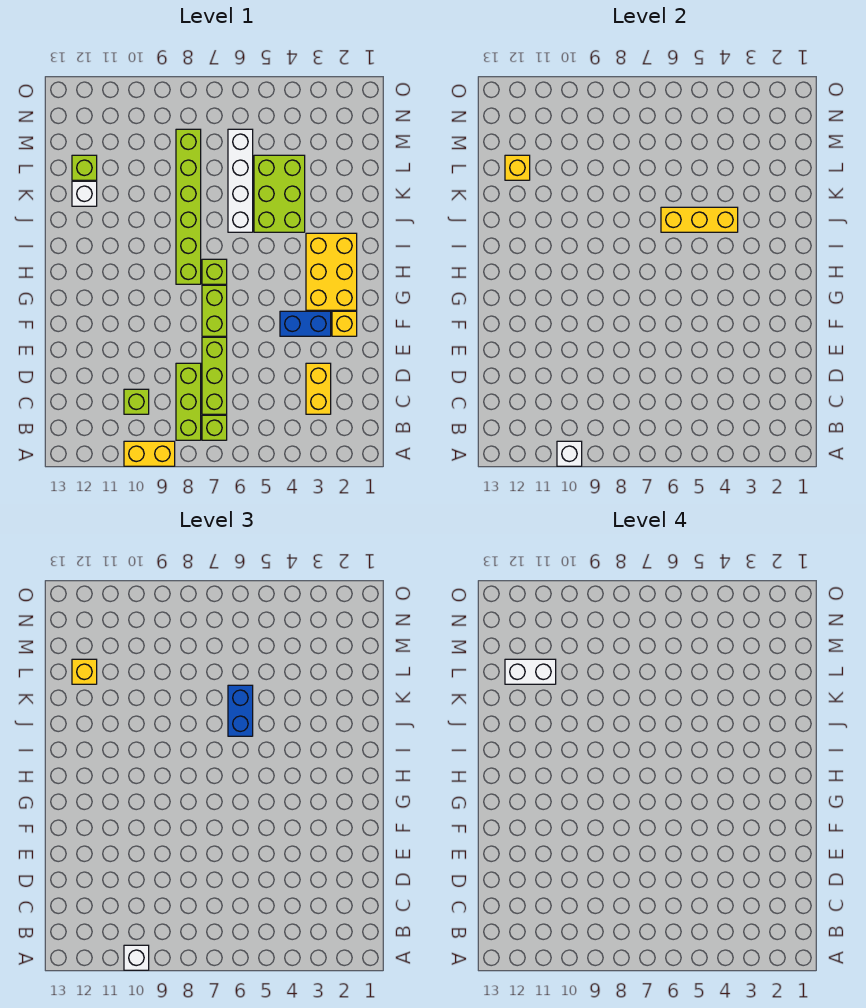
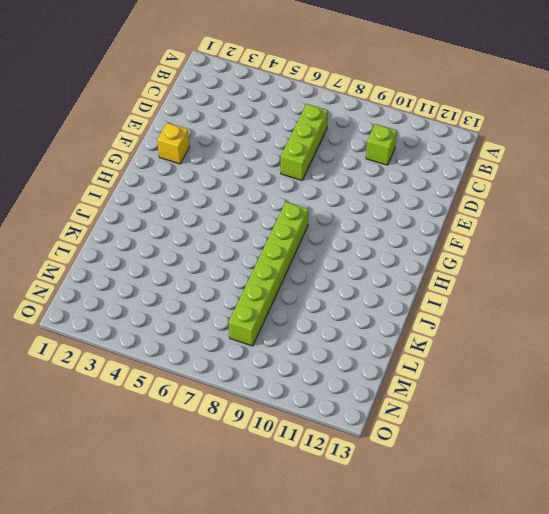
none -> yellow brick A9:A10 level 1
none -> lime brick B7 level 1
none -> lime brick B8:D8 level 1

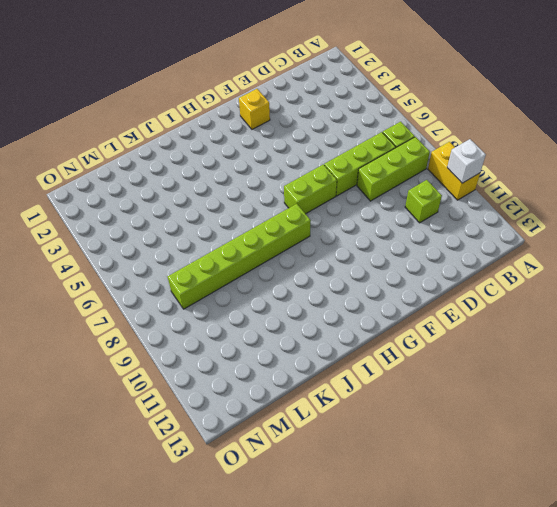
none -> yellow brick C3:D3 level 1
none -> blue brick F3:F4 level 1
none -> yellow brick G2:I3 level 1

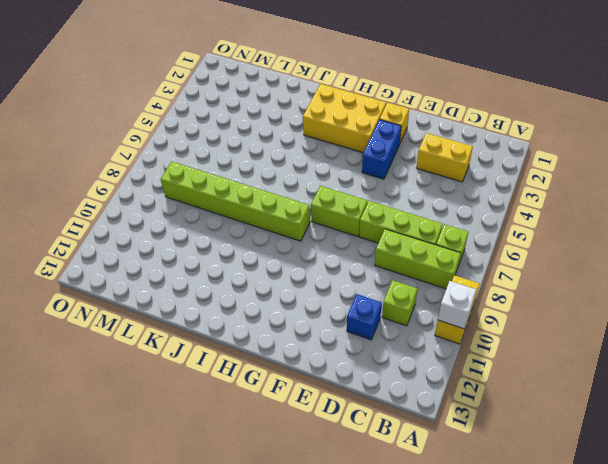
blue brick D11 level 1 -> none
none -> lime brick H7 level 1
none -> lime brick J4:L5 level 1
none -> white brick J6:M6 level 1

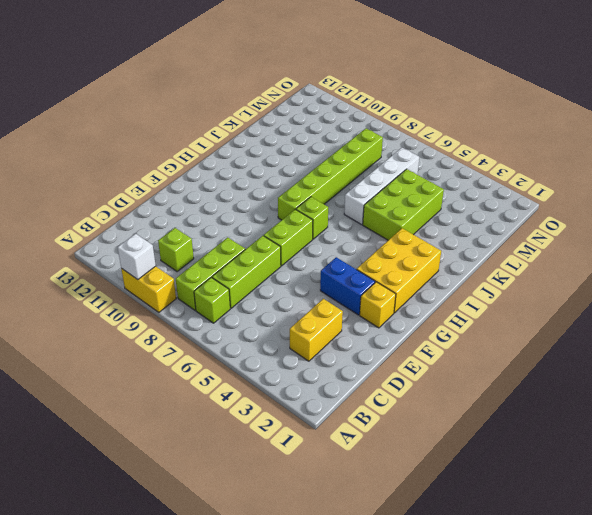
none -> white brick K12 level 1
none -> lime brick L12 level 1
none -> yellow brick J4:J6 level 2

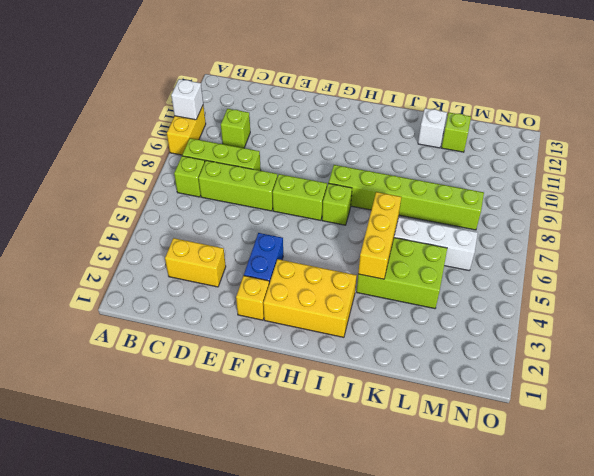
none -> yellow brick L12 level 2
none -> white brick A10 level 3
none -> blue brick J6:K6 level 3

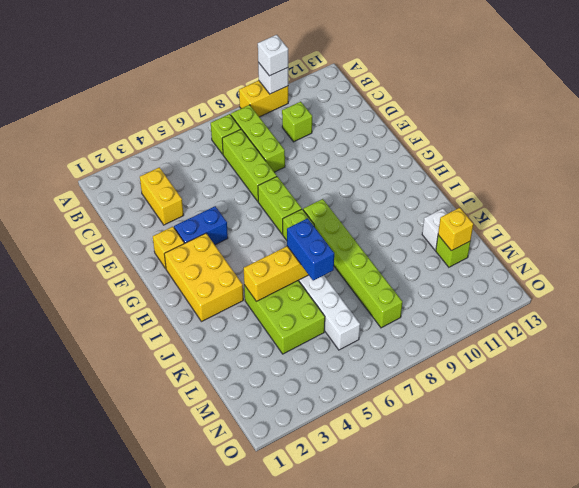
none -> yellow brick L12 level 3
none -> white brick L11:L12 level 4

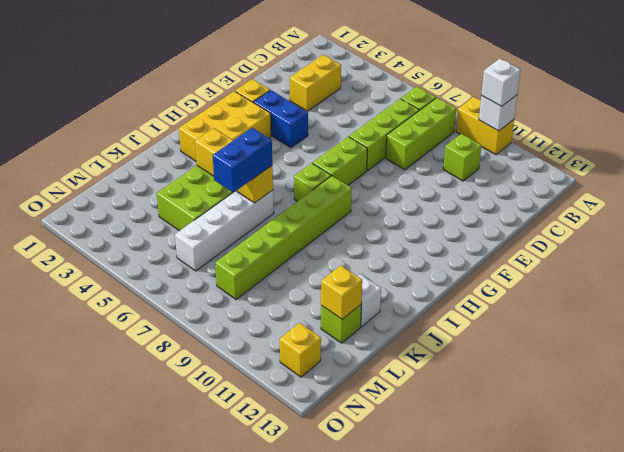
yellow brick N12 level 1 -> yellow brick L12 level 3
none -> white brick L11:L12 level 4

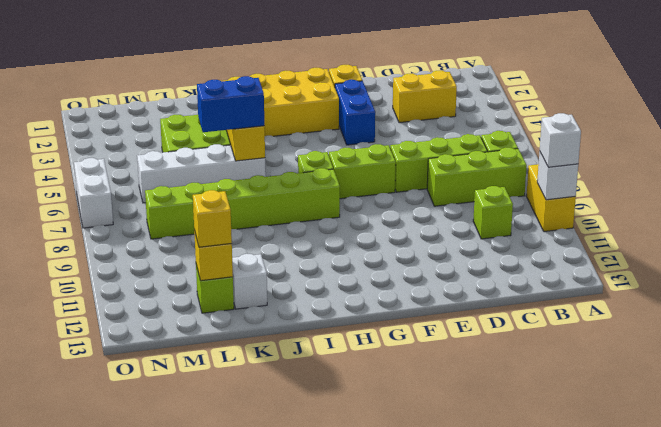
white brick O6:O7 level 1 -> white brick L11:L12 level 4

